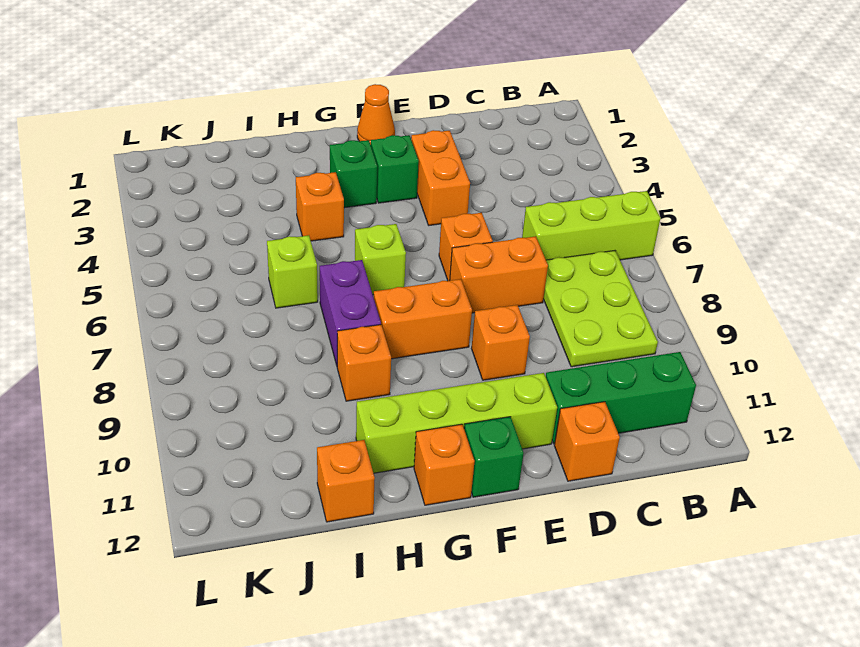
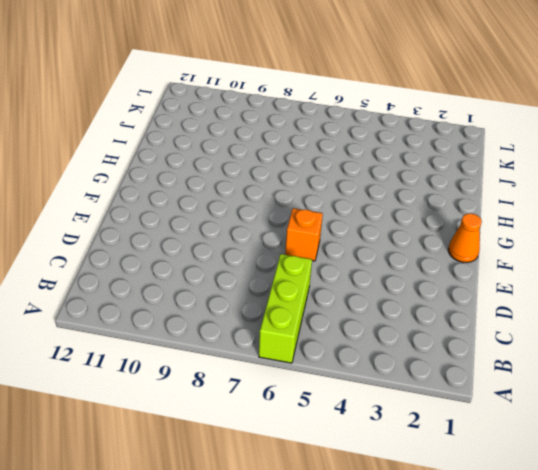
none -> lime plate B7:C9 level 1
none -> green brick B11:D11 level 1
none -> orange brick D7:E7 level 1

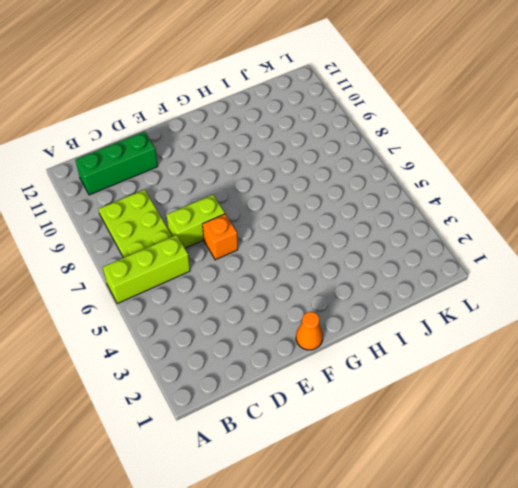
lime brick D7:E7 level 1 -> orange brick D7:E7 level 1
none -> orange brick D12 level 1
none -> orange brick E3:E4 level 1
none -> orange brick E9 level 1

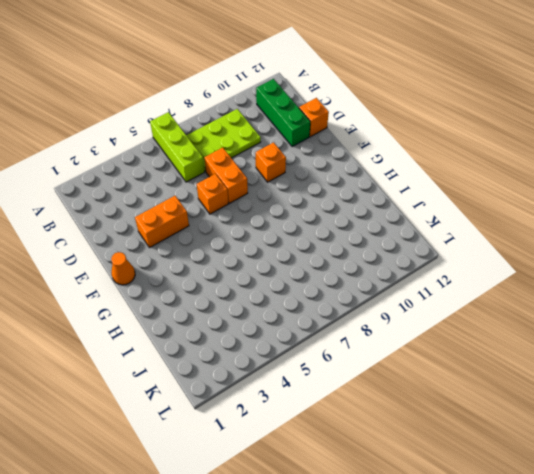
none -> lime brick E11:H11 level 1
none -> green brick F3 level 1
none -> orange brick F8:G8 level 1

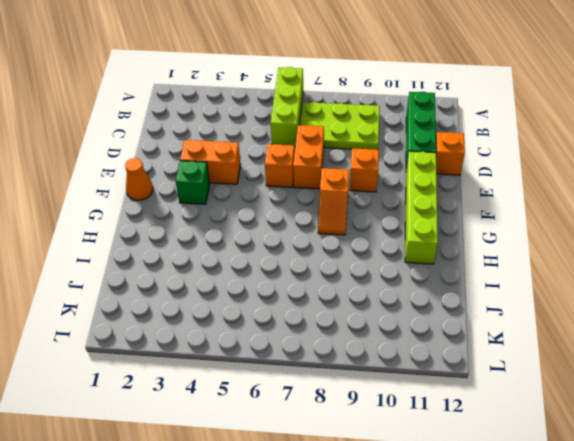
orange slope F8:G8 level 1 top F -> orange brick F8:G8 level 1
none -> green brick F12 level 1
none -> green brick G3 level 1
none -> lime brick G6 level 1

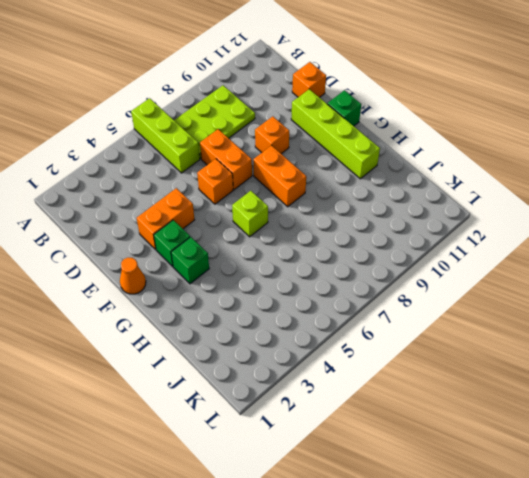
none -> green brick B11:D11 level 1
none -> orange brick G12 level 1
none -> orange brick H4 level 1

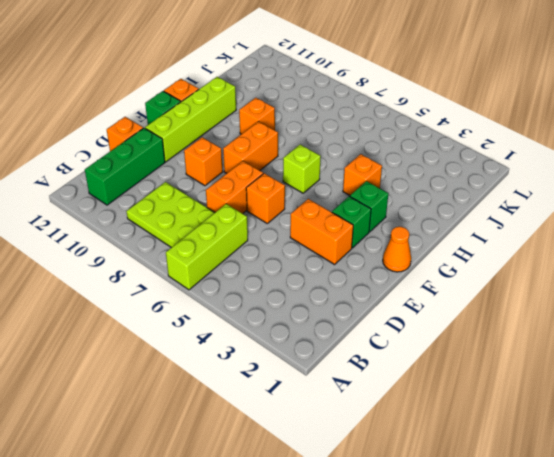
none -> purple brick H7:H8 level 1
none -> lime brick I6 level 1
none -> orange brick I12 level 1

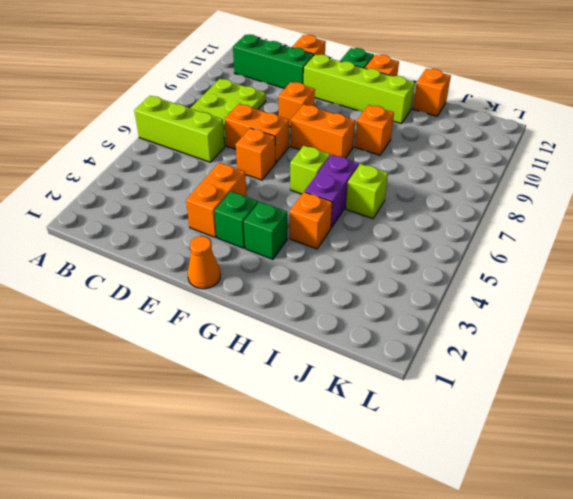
purple brick H5:H6 level 1 -> purple brick H7:H8 level 1

